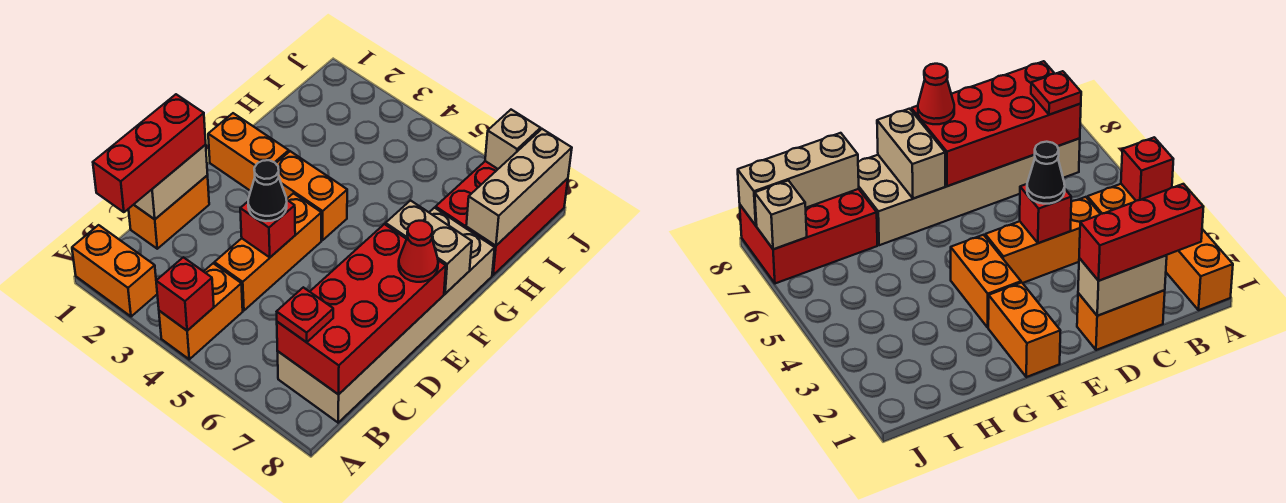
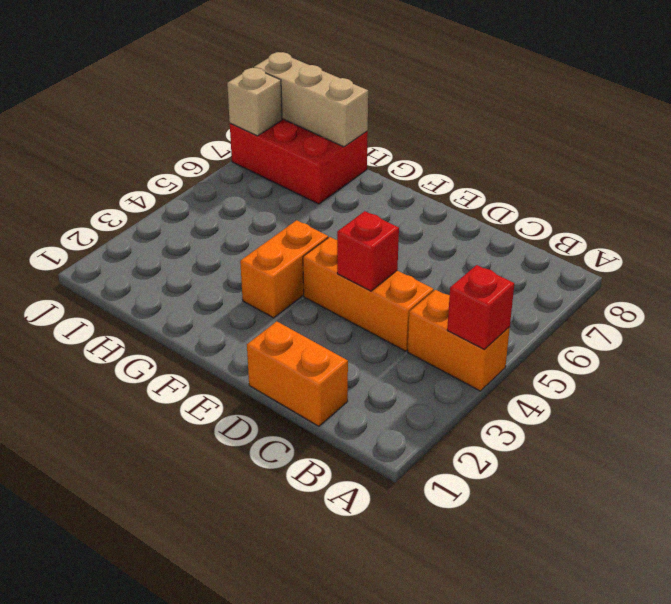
none -> orange brick A1:A2 level 1
none -> tan brick B7:G8 level 1
none -> orange brick F1:F2 level 1

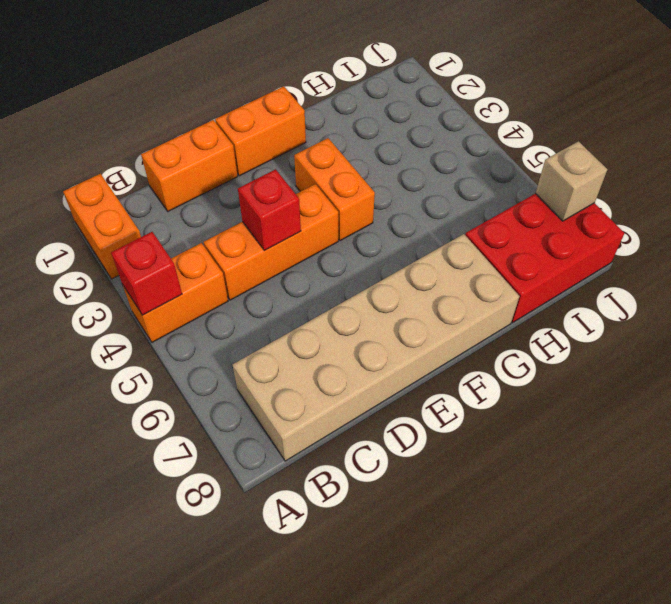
orange brick E1:F1 level 1 -> orange brick F1:F2 level 1
none -> red brick B7:E8 level 2
none -> tan brick C1:D1 level 2
none -> tan brick F7:F8 level 2

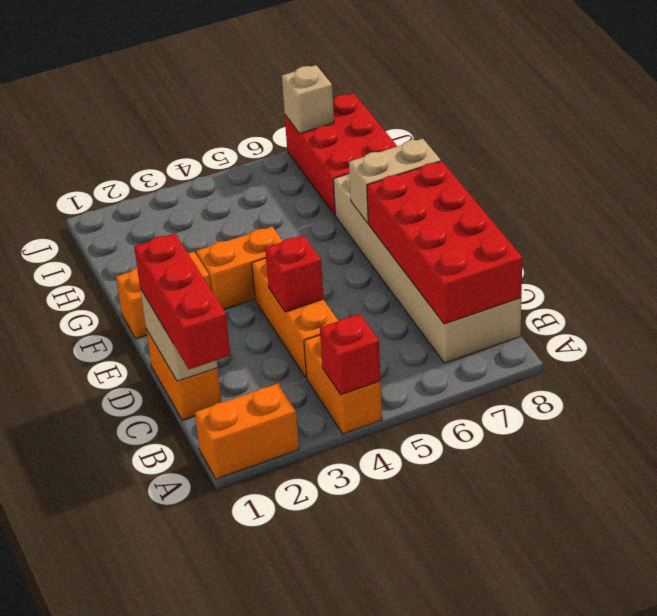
none -> tan brick H8:J8 level 2
none -> red plate B7 level 3
none -> black cone D4 level 3

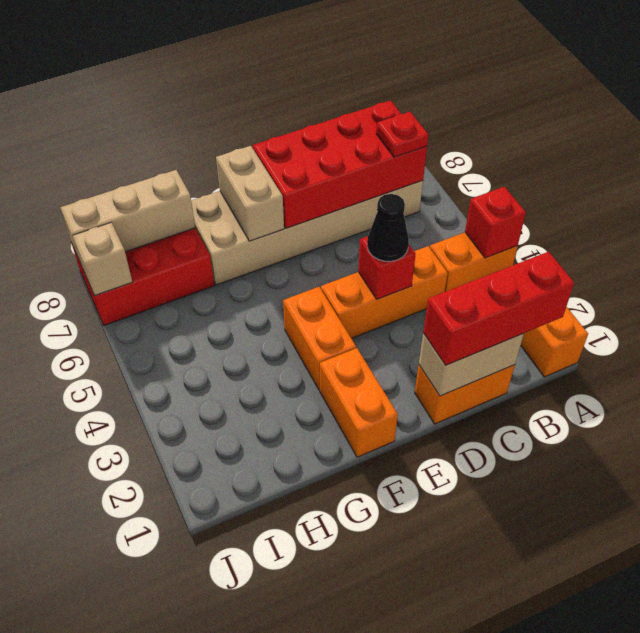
none -> red cone E8 level 3

